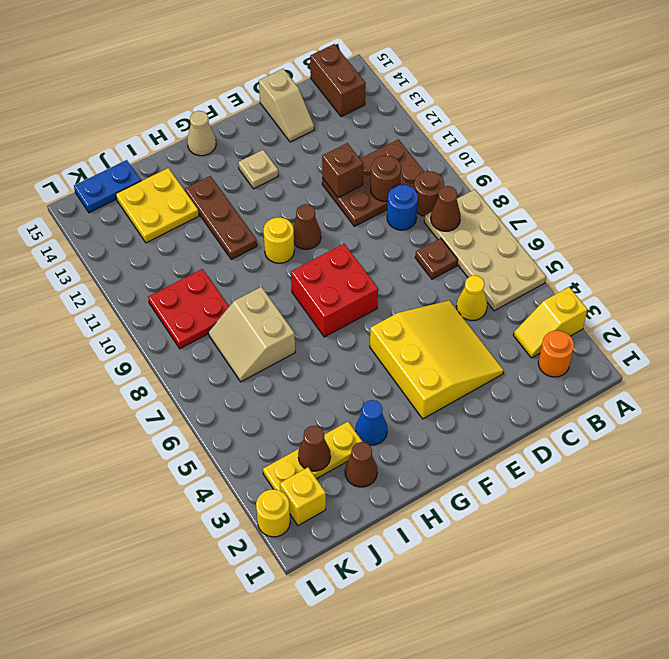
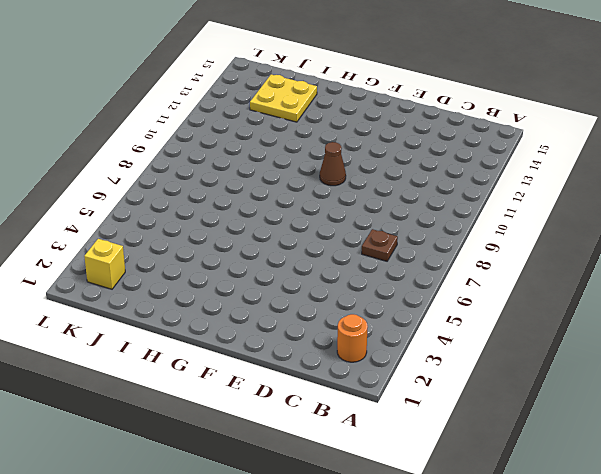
none -> yellow slope A3:B3 level 1 top A
none -> tan plate A5:B8 level 1
none -> brown round brick B9 level 1
none -> brown plate B10:D11 level 1

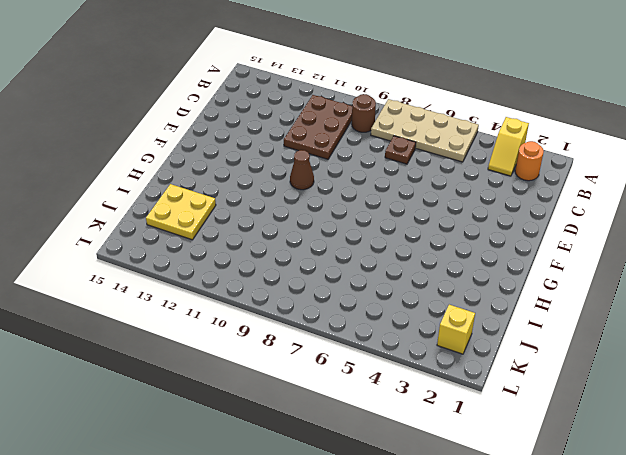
none -> brown brick B14:B15 level 1
none -> yellow cone C5 level 1
none -> blue round brick C9 level 1
none -> yellow slope D3:F5 level 1 top F

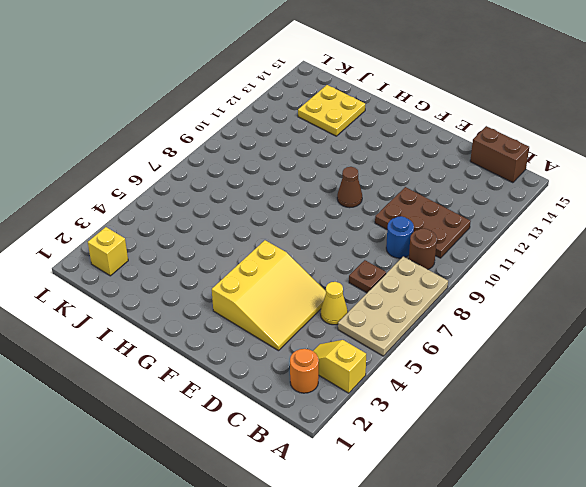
brown brick B15:C15 level 1 -> brown brick B14:B15 level 1
none -> tan slope D14:D15 level 1 top 15
none -> red brick F7:G8 level 1
none -> tan plate F13 level 1
none -> yellow round brick G10 level 1

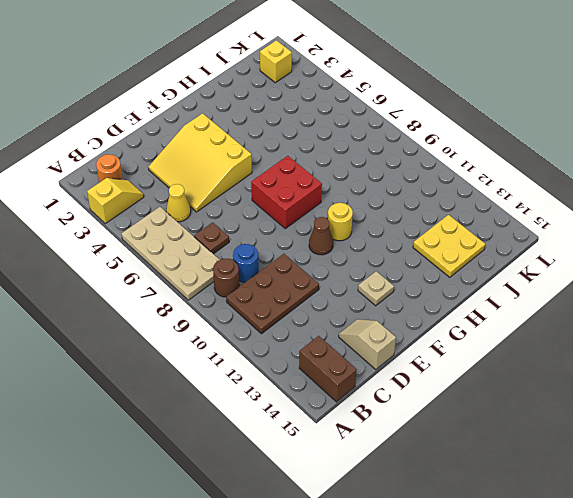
none -> tan cone G15 level 1
none -> blue cone H3 level 1
none -> brown plate H11:H13 level 1
none -> brown cone I2 level 1

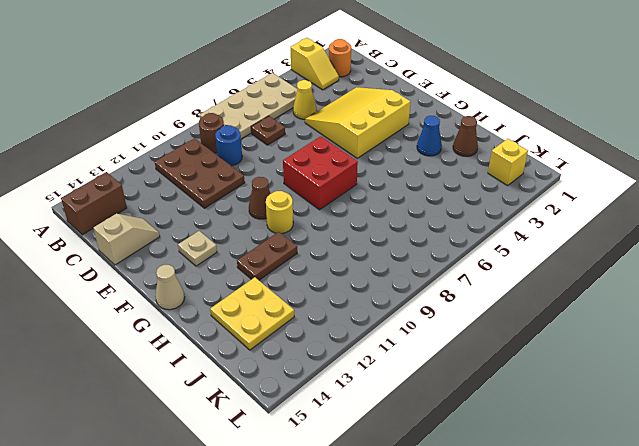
brown plate H11:H12 level 1 -> brown plate H11:H13 level 1
none -> yellow plate I3:K3 level 1
none -> tan slope I7:J8 level 1 top I
none -> red plate J9:K10 level 1
none -> blue plate J15:K15 level 1

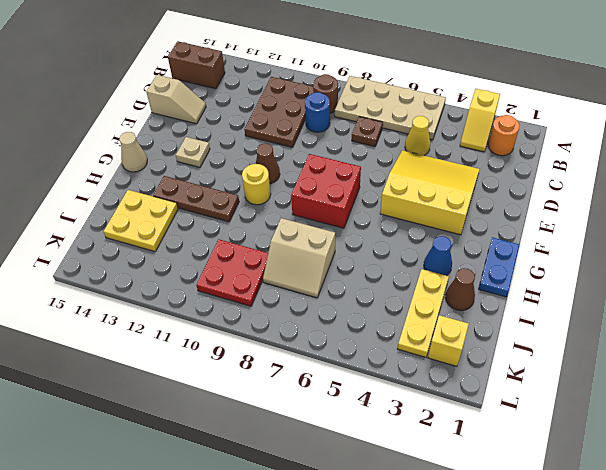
blue plate G1:H1 level 1 -> blue plate J15:K15 level 1
none -> yellow round brick L2 level 1
none -> brown cone B8 level 2
none -> brown round brick C10 level 2
none -> brown brick D11 level 2

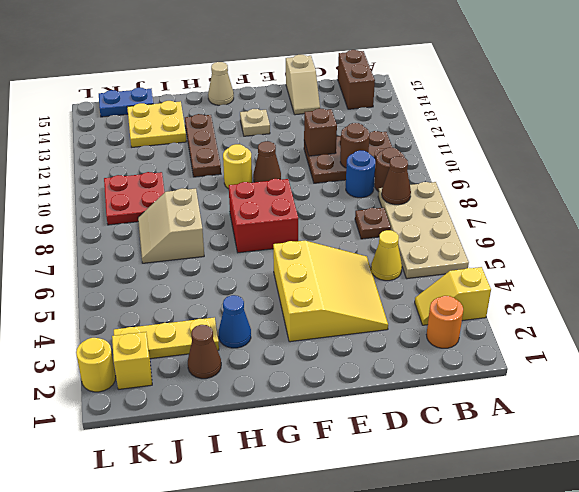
none -> brown cone J3 level 2

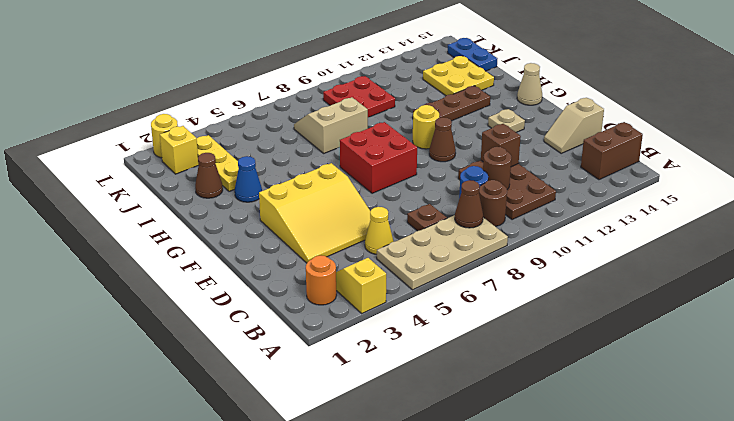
none -> brown cone J3 level 2

